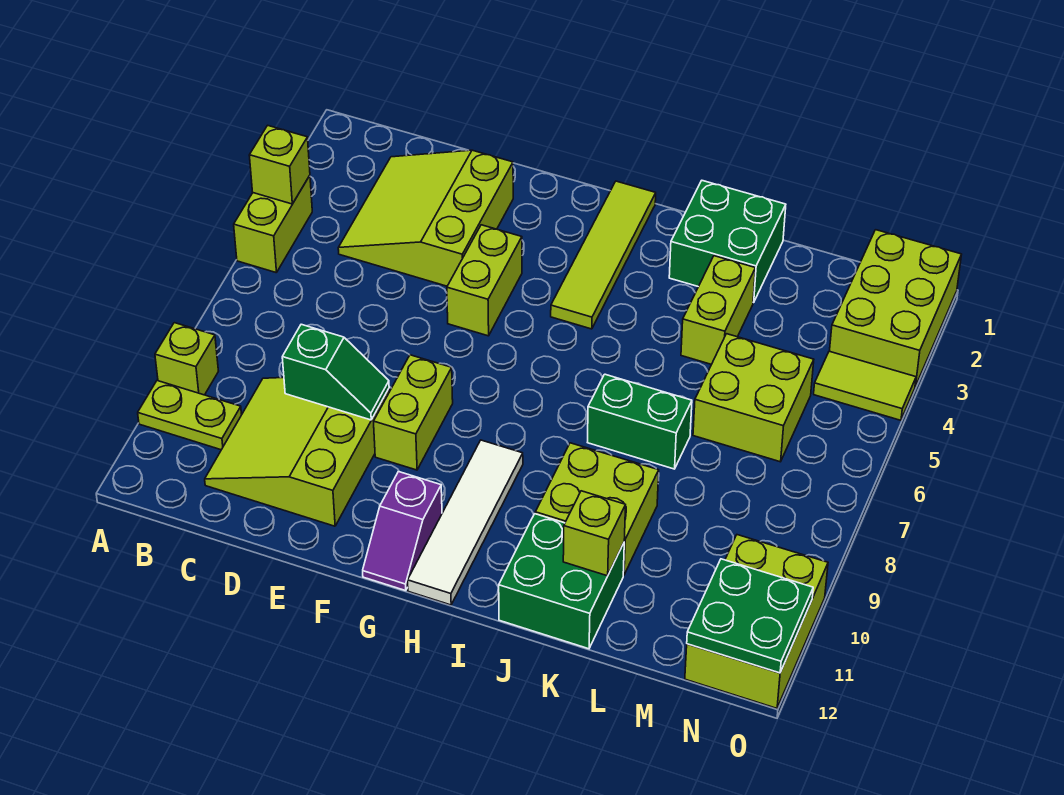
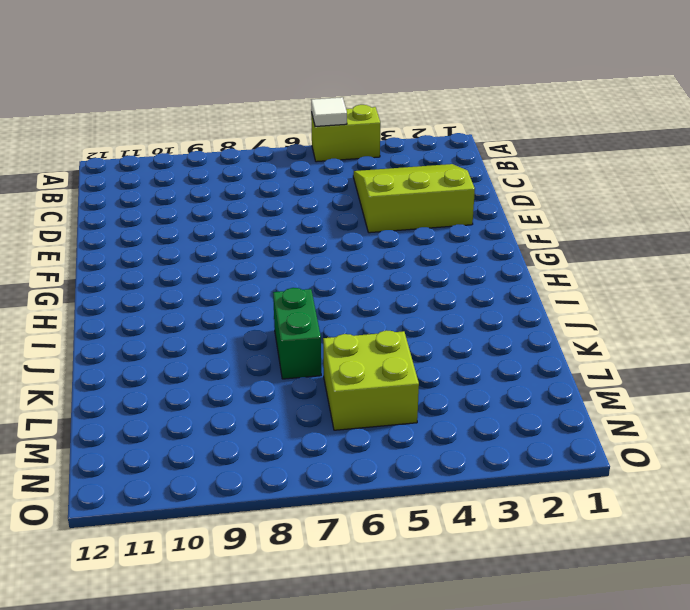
white tile A5 level 2 -> none
none -> lime brick A9 level 1
none -> lime plate A10:B10 level 1
none -> lime slope C9:E11 level 1 top E

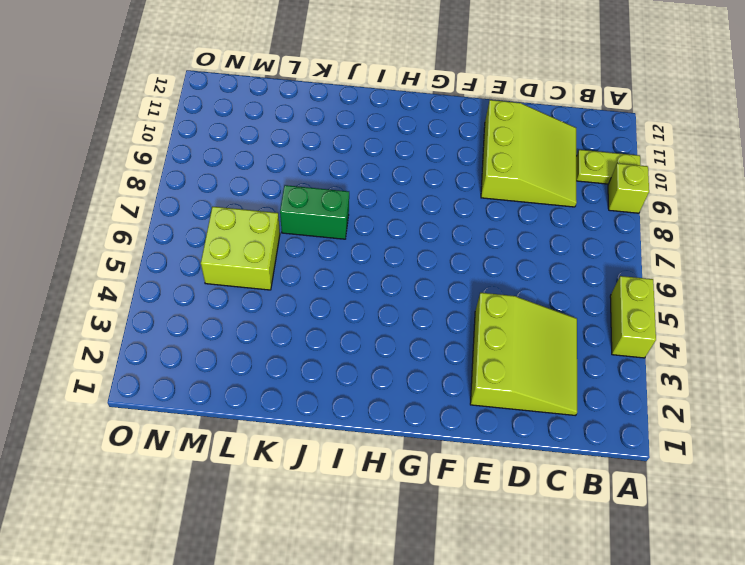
none -> lime brick F4:F5 level 1
none -> lime brick F8:F9 level 1
none -> purple slope G11:G12 level 1 top 11

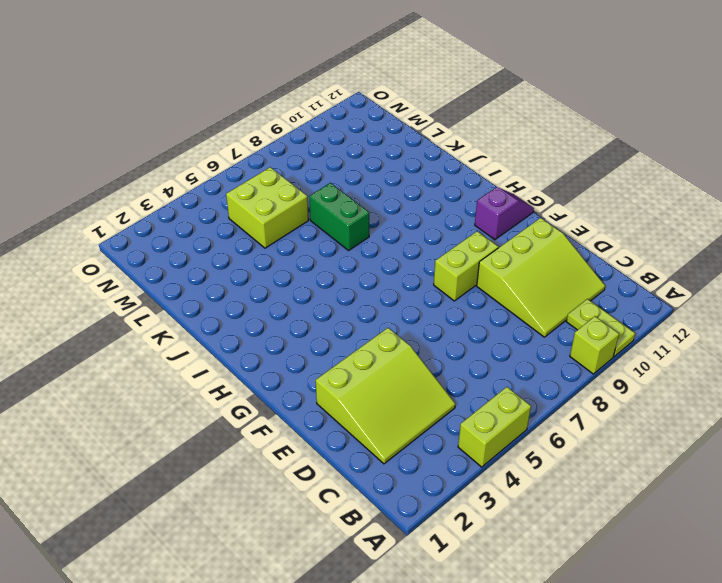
none -> lime brick F4:F5 level 1
none -> lime tile H1:H4 level 1
none -> white tile H9:H12 level 1

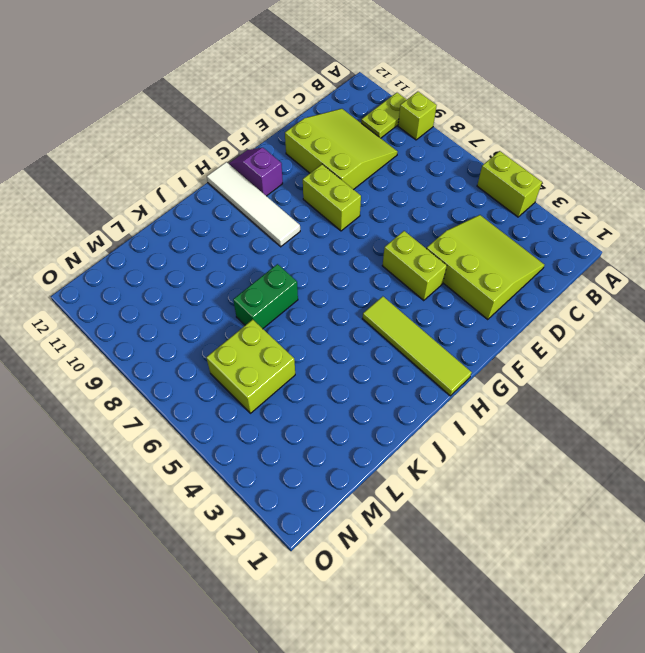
none -> green brick J1:K2 level 1
none -> lime brick J9:K10 level 1
none -> green brick J11:K12 level 1

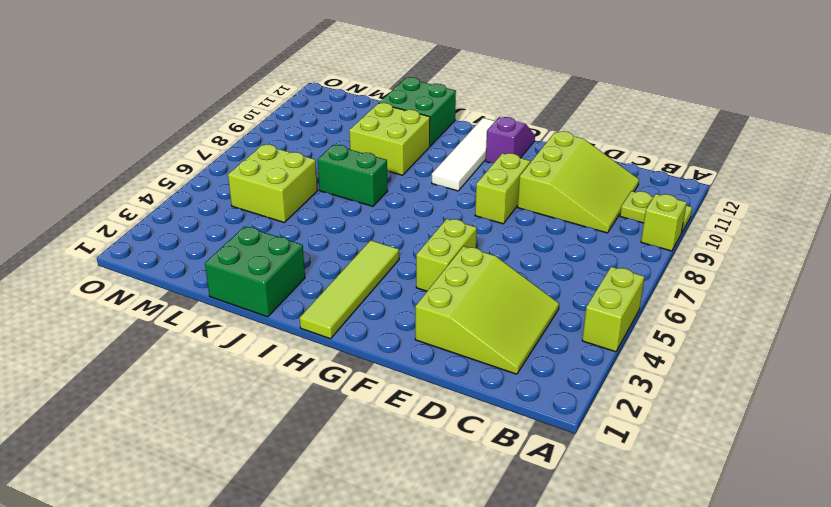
none -> lime brick K3:K4 level 1
none -> lime brick N1:O3 level 1
none -> lime tile N4:O4 level 1

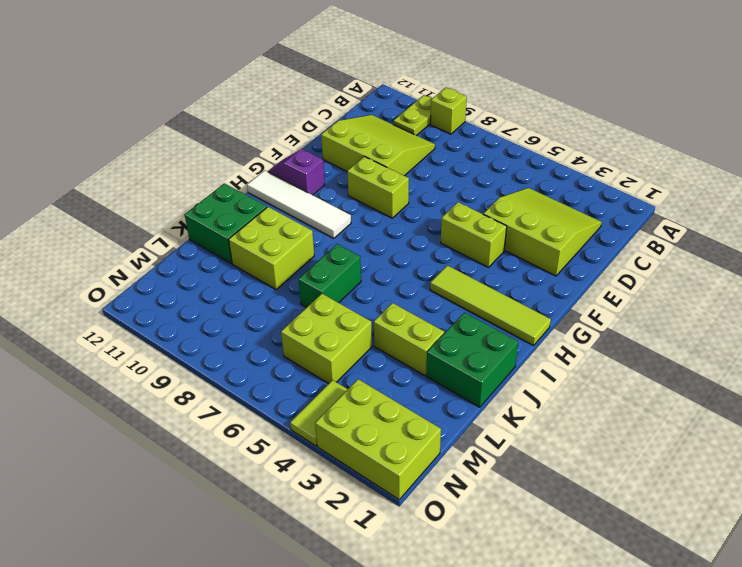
none -> lime brick A4:A5 level 1
none -> lime brick N10:O12 level 1
none -> lime brick A4 level 2

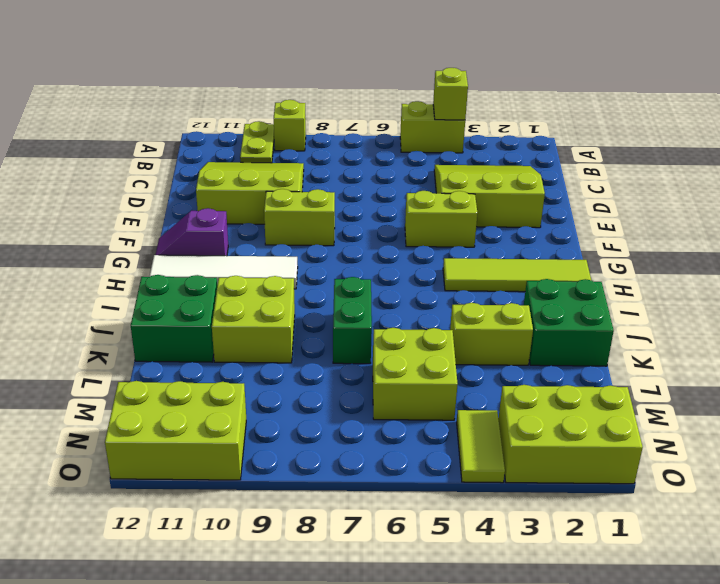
none -> green slope D9:E9 level 2 top D
none -> lime brick K11 level 2
none -> green plate N11:O12 level 2

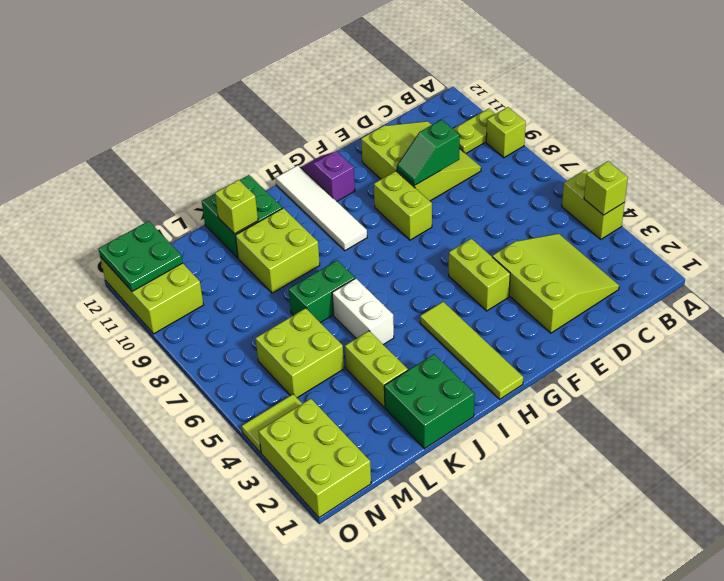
white brick J5:J6 level 1 -> none

